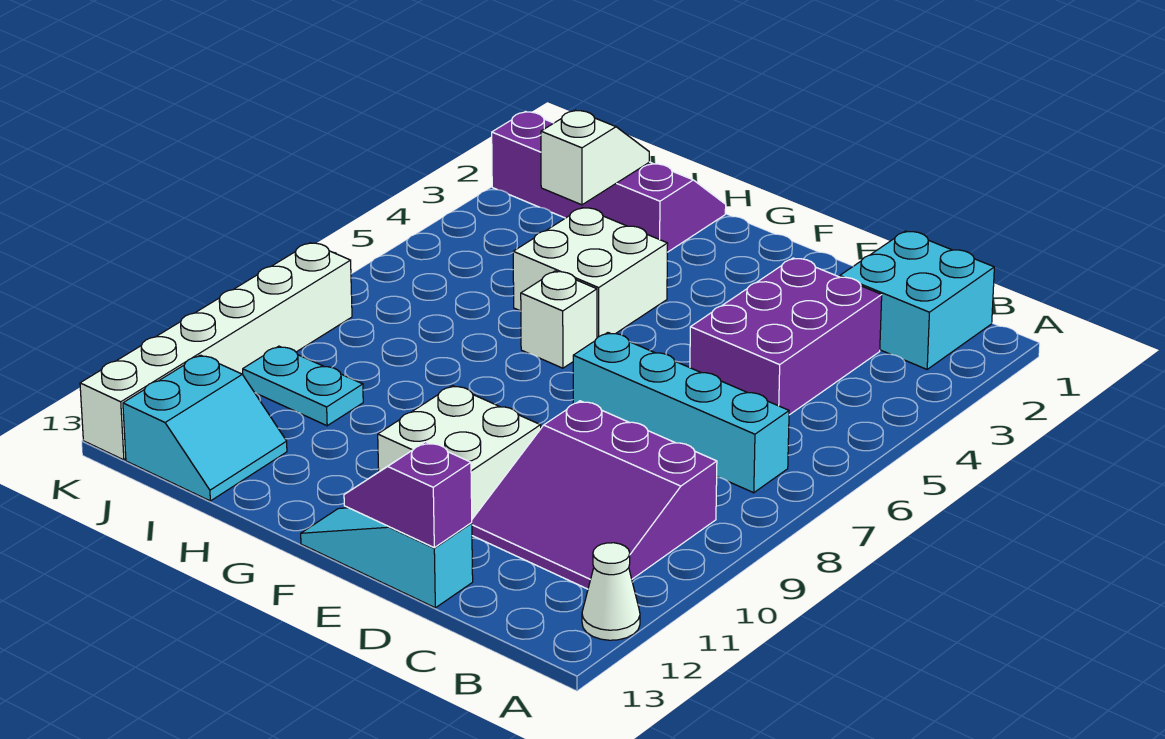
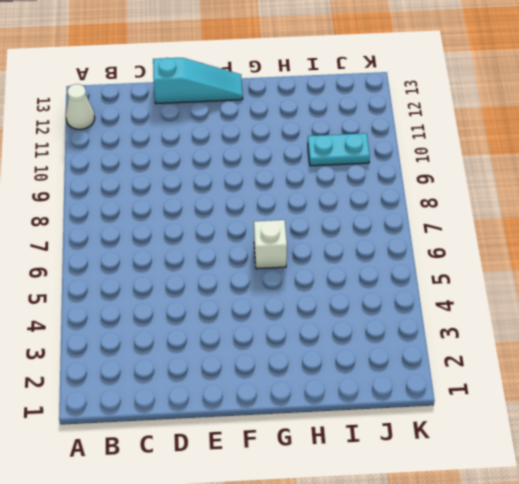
none -> cyan brick B1:C2 level 1
none -> cyan brick B7:E7 level 1
none -> purple slope B9:D11 level 1 top 9

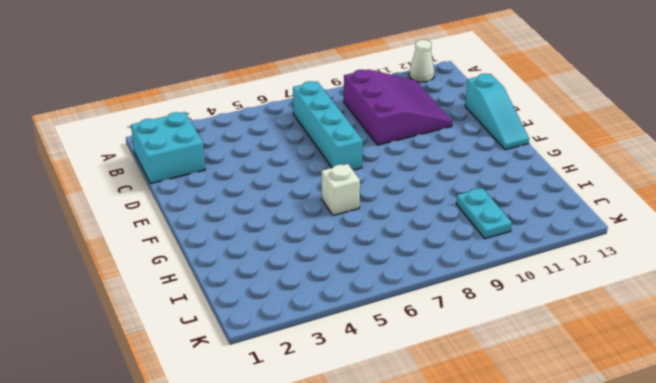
none -> purple brick C3:D5 level 1
none -> white brick E10:F11 level 1
none -> white brick G4:H5 level 1

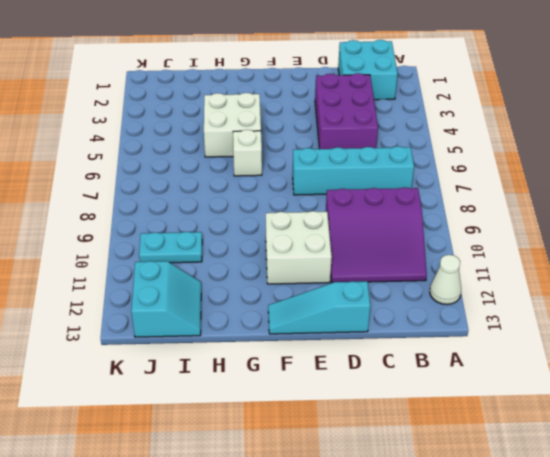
none -> purple slope H1:K2 level 1 top 2
none -> white brick K8:K13 level 1
none -> purple slope D13:E13 level 2 top D

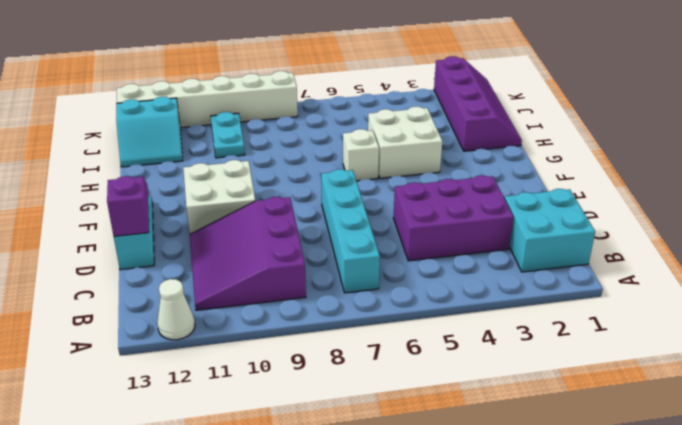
none -> white slope I2:I3 level 2 top 3

